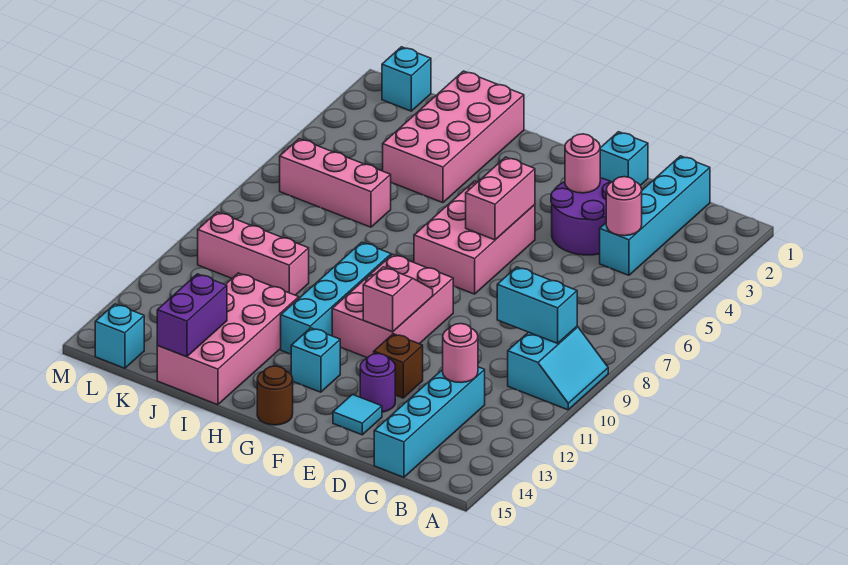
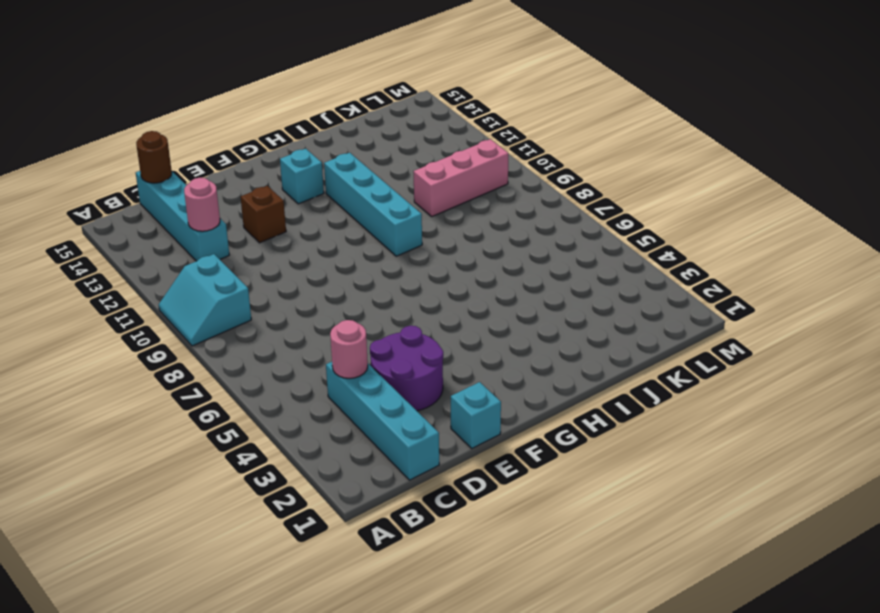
brown round brick C15 level 2 -> brown round brick G15 level 1
none -> purple round brick E13 level 1
none -> cyan tile E14 level 1
none -> pink brick F5:G7 level 1

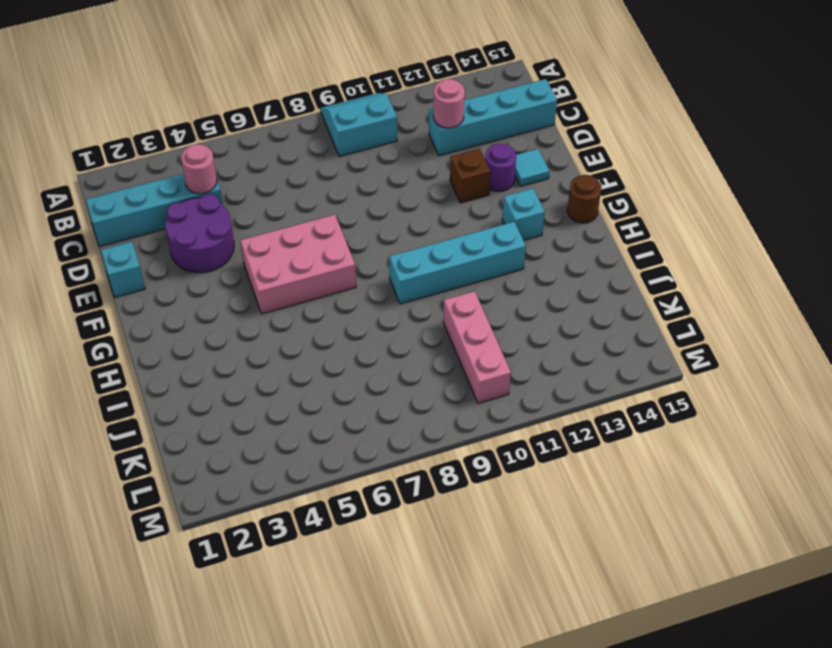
none -> pink brick F9:G11 level 1
none -> pink brick I1:J4 level 1
none -> pink brick I12:J15 level 1

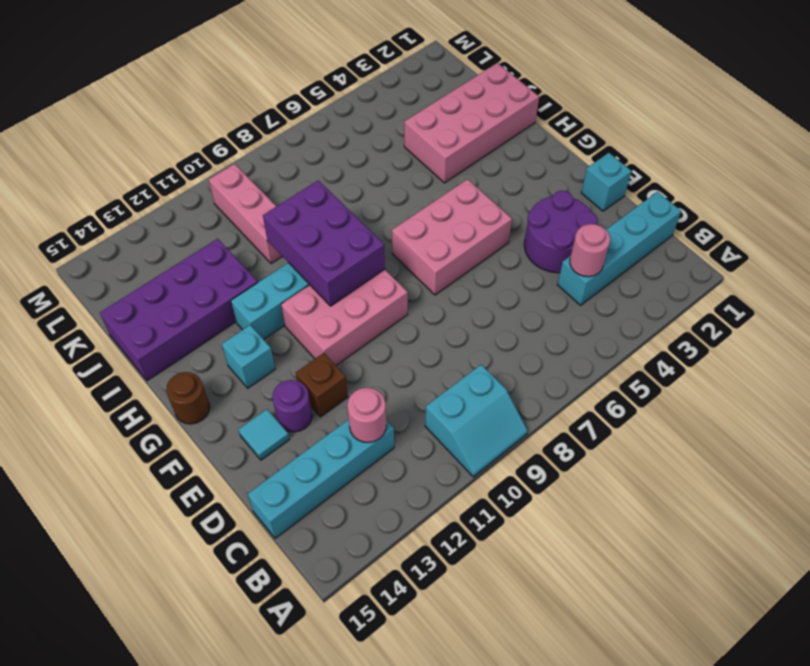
purple brick G9:I10 level 2 -> none
purple brick I12:J15 level 1 -> pink brick I12:J15 level 1
none -> pink brick J6:L6 level 1
none -> cyan brick L1 level 1
none -> cyan brick L15 level 1

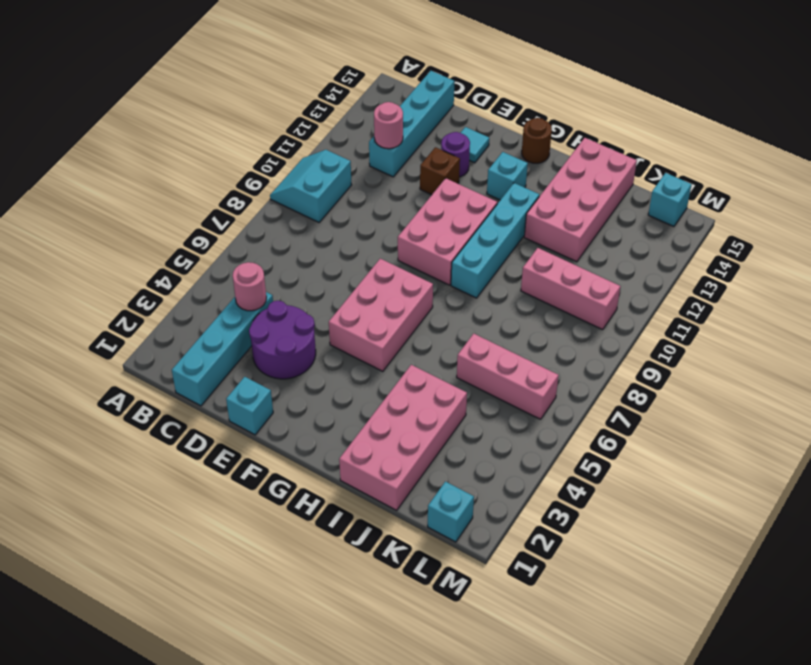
none -> cyan brick B9:C9 level 2
none -> pink round brick E3 level 2
none -> pink brick F5:F6 level 2

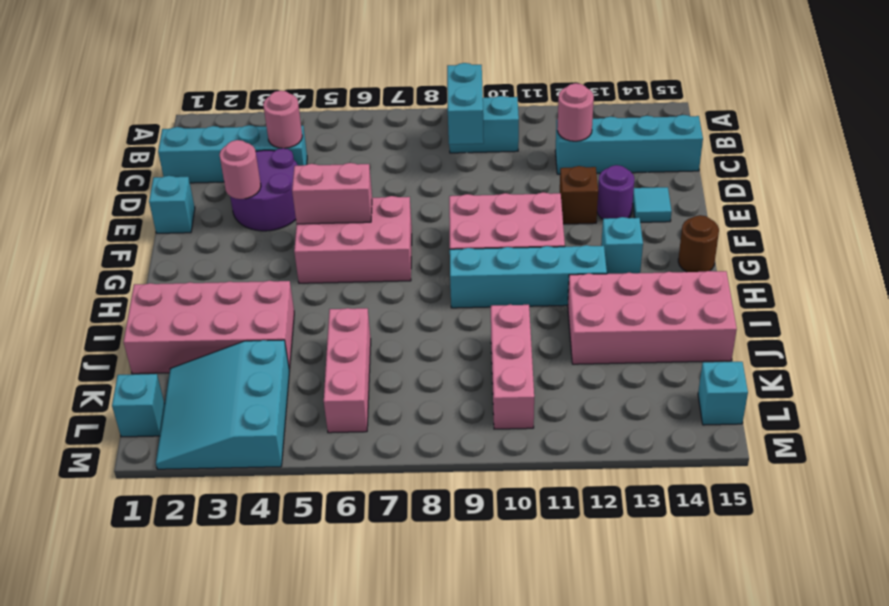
cyan slope K2:M4 level 1 top 4 -> none
none -> pink slope F10:F11 level 2 top 11
none -> purple brick J14:J15 level 2

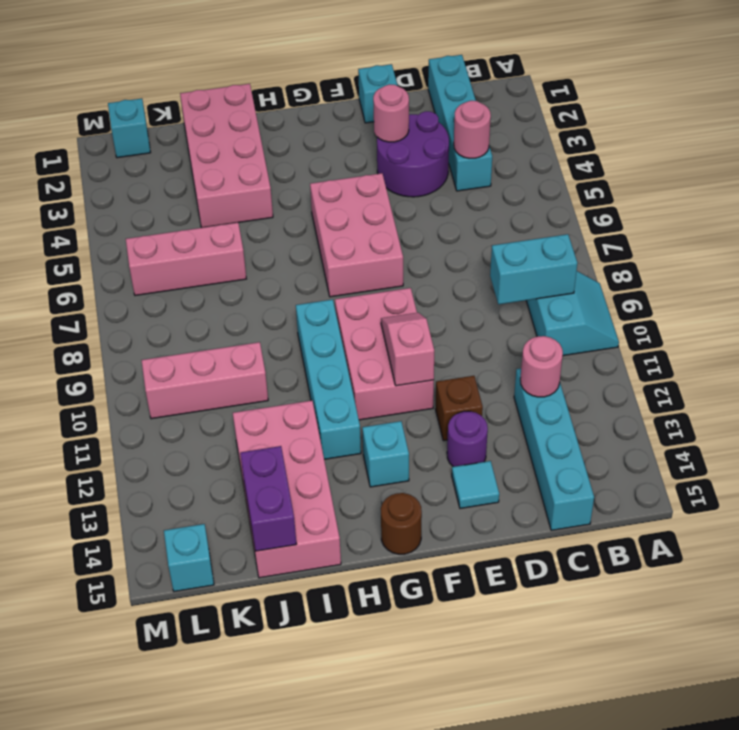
none -> pink brick F5:F6 level 2

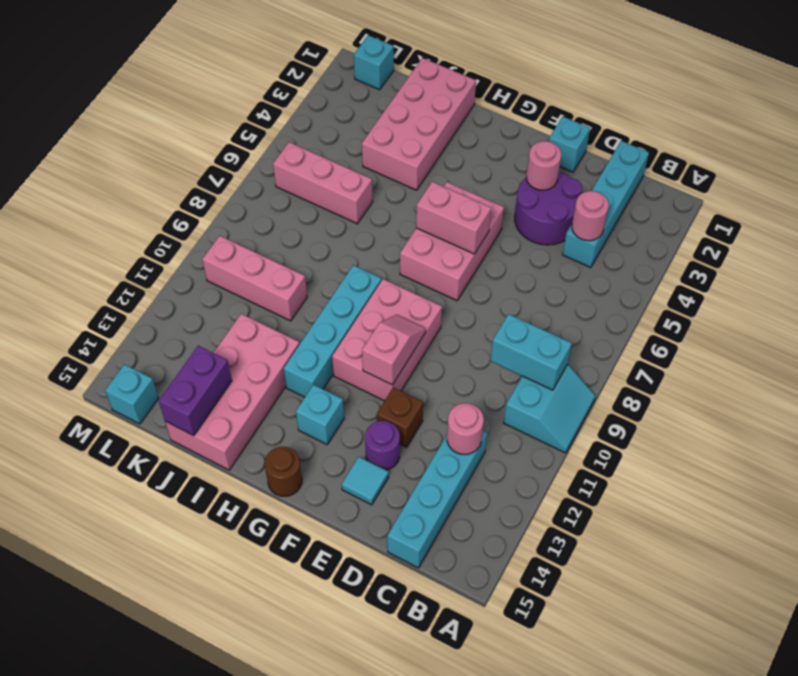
pink brick F6:G6 level 2 -> pink brick F5:F6 level 2

